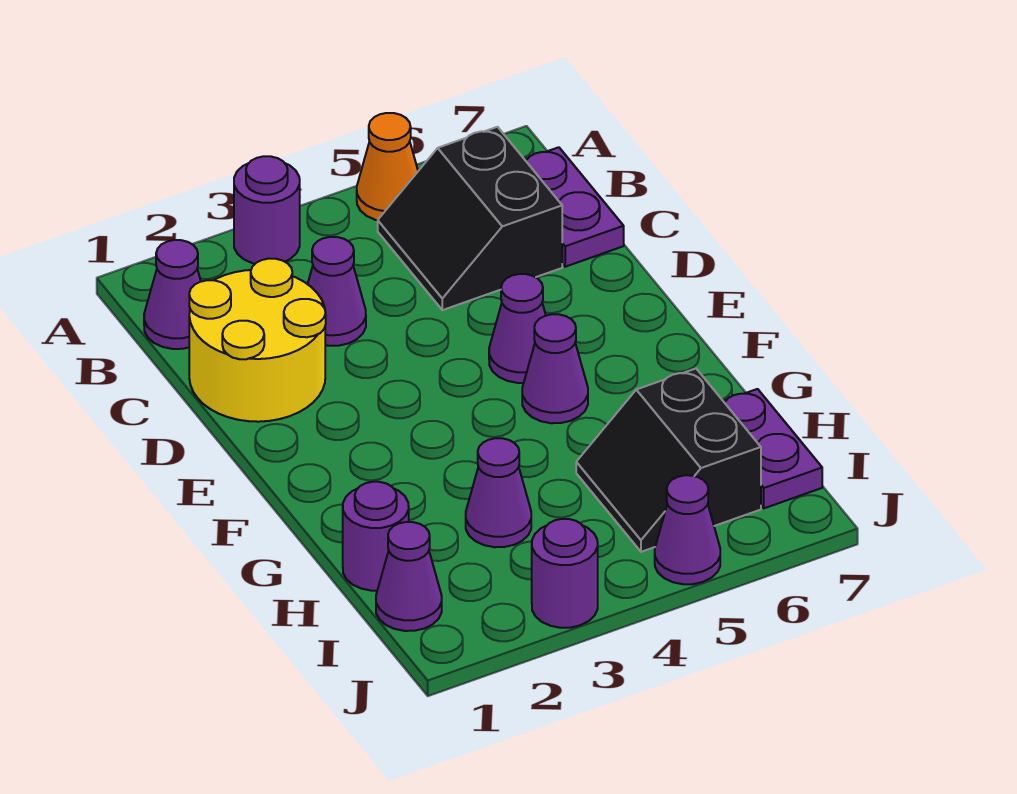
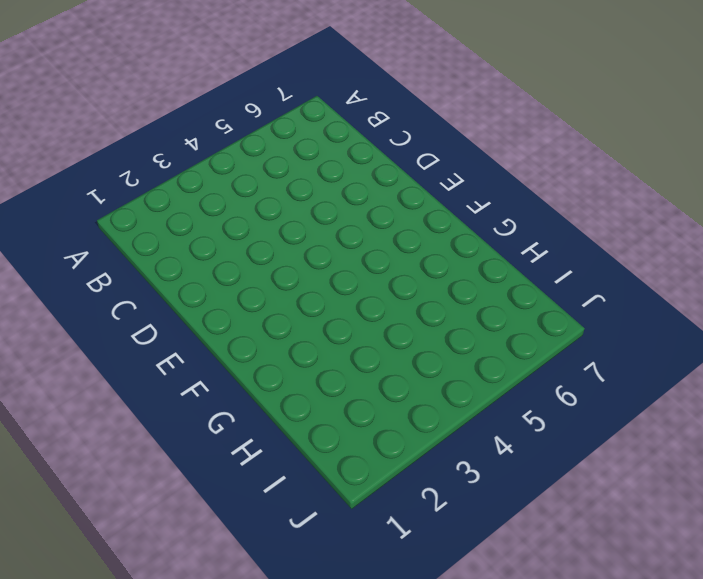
none -> purple round brick A3 level 1
none -> orange cone A5 level 1
none -> purple cone B1 level 1

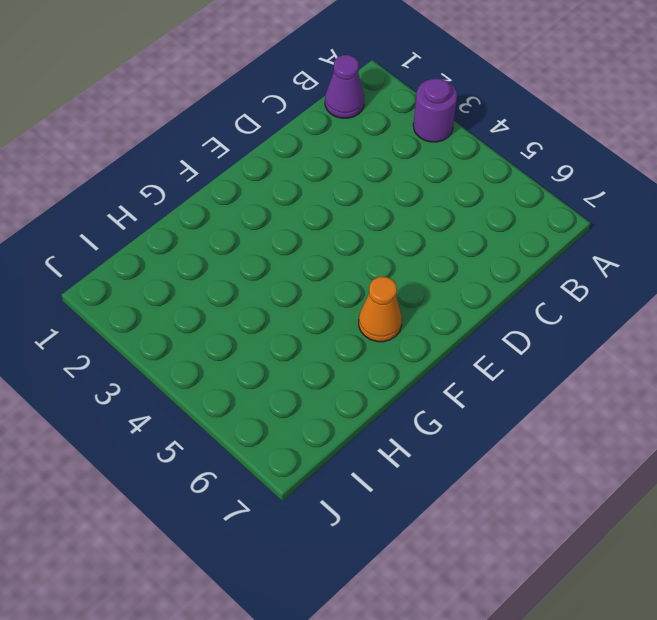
orange cone F6 level 1 -> orange cone A5 level 1
none -> black slope B5:C6 level 1 top 6
none -> purple plate B7:C7 level 1
none -> yellow round brick C1:D2 level 1

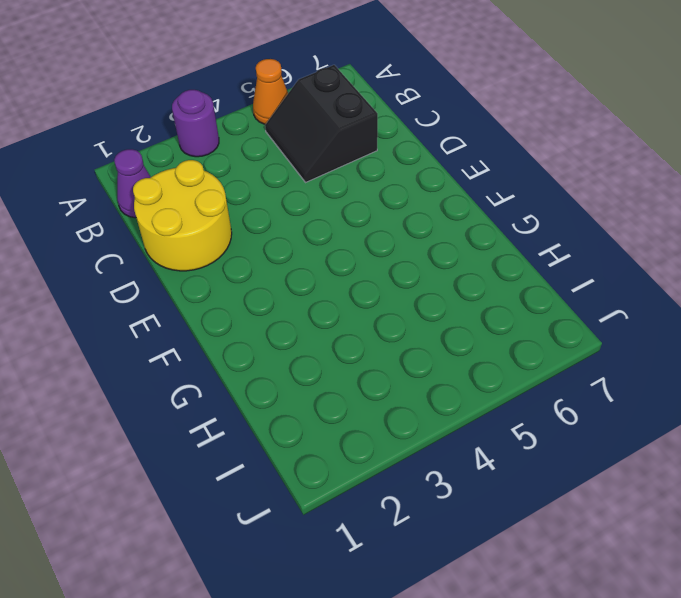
none -> purple plate B7:C7 level 1
none -> purple cone C3 level 1
none -> purple cone E5 level 1

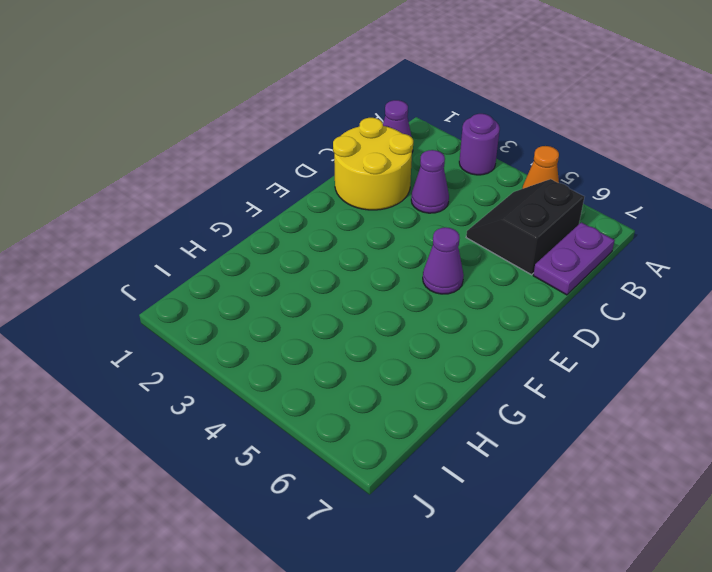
none -> purple cone F5 level 1
none -> purple round brick H1 level 1
none -> purple cone H3 level 1

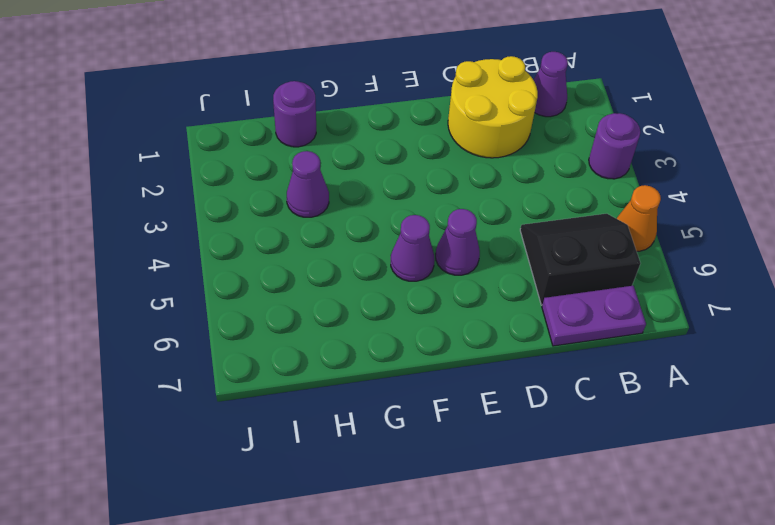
none -> purple cone C3 level 1
none -> black slope H5:I6 level 1 top 6
none -> purple plate H7:I7 level 1

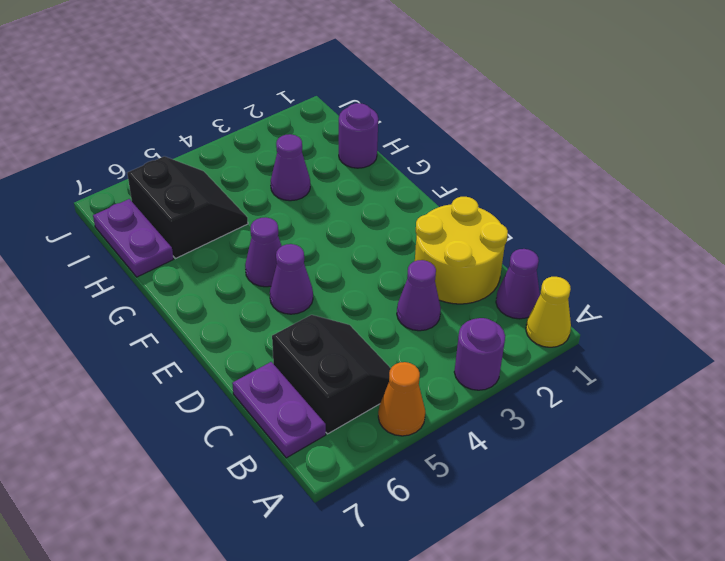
yellow cone A1 level 1 -> none
none -> purple cone I1 level 1
none -> purple round brick J3 level 1
none -> purple cone J5 level 1

